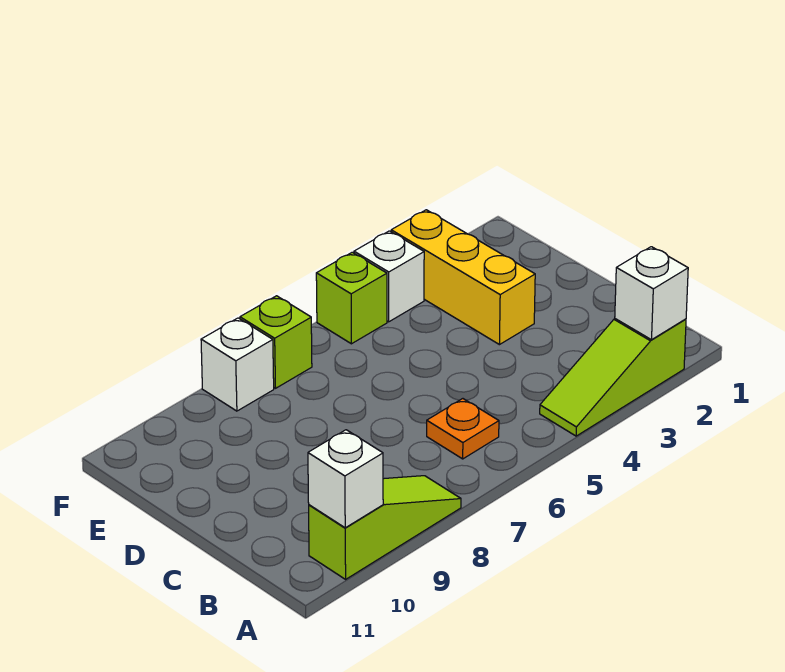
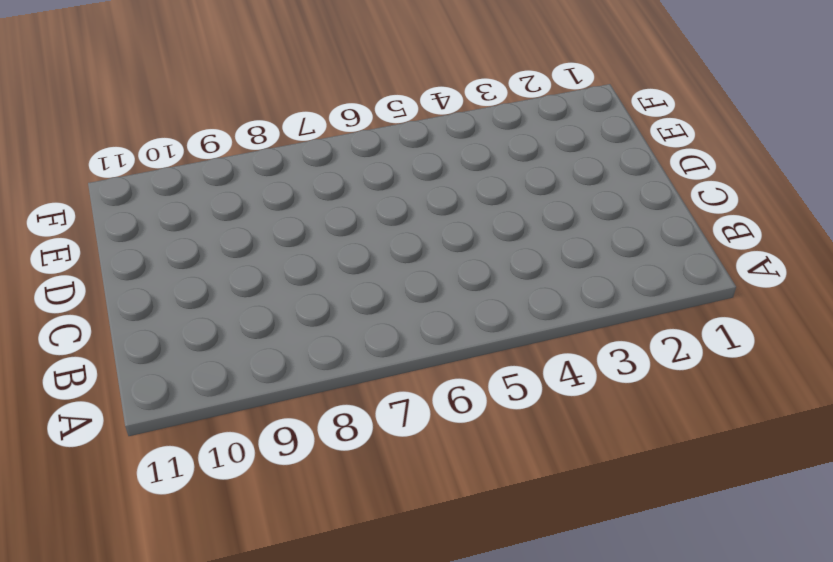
none -> lime slope A2:A4 level 1 top 2
none -> lime slope A8:A10 level 1 top 10

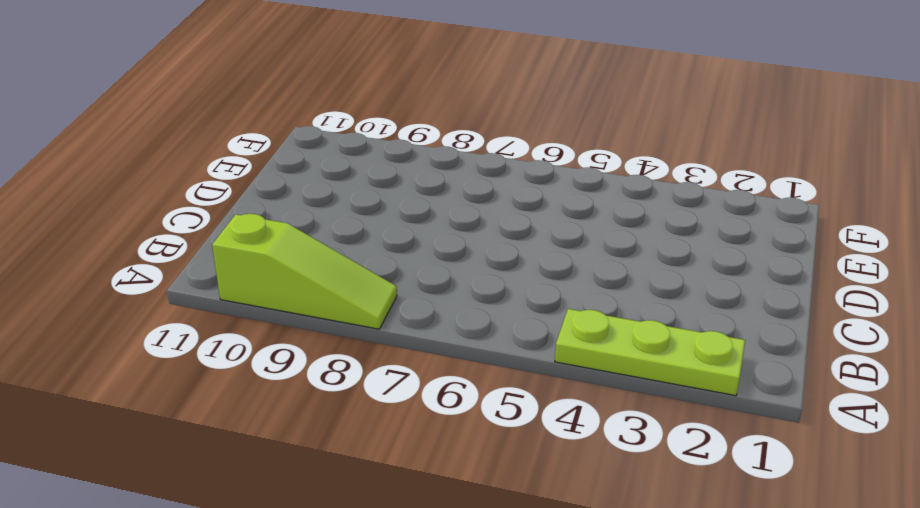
lime plate A2:A4 level 1 -> lime slope A2:A4 level 1 top 2
none -> orange plate B6 level 1
none -> yellow brick D3:F3 level 1

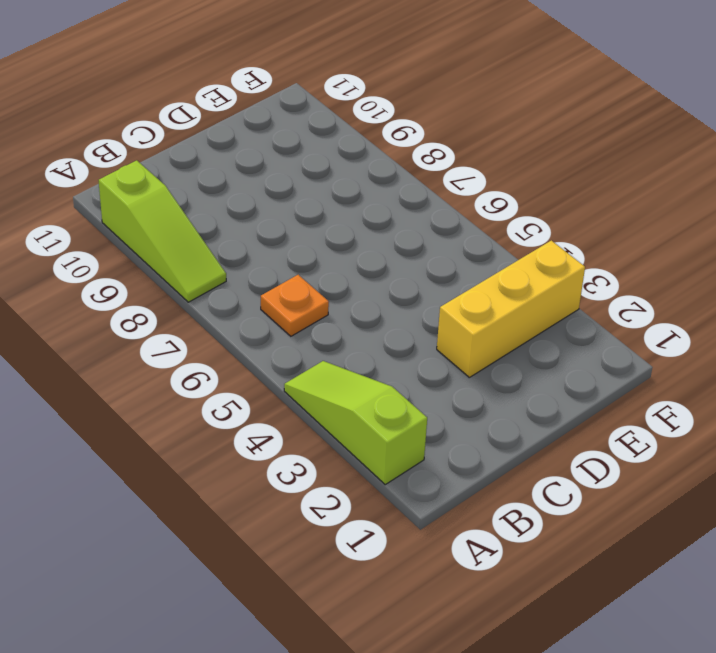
none -> white brick F4 level 1
none -> lime brick F5 level 1

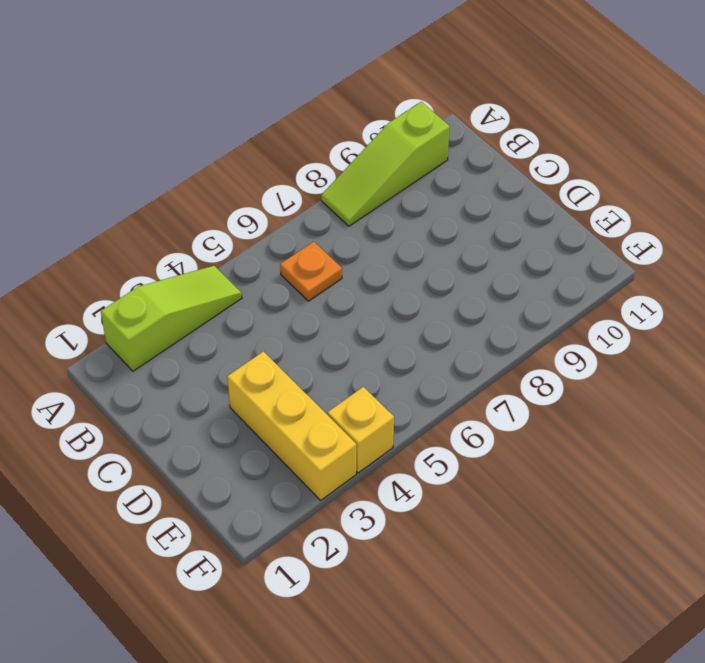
yellow brick F4 level 1 -> white brick F4 level 1
none -> lime brick F5 level 1
none -> lime brick F7 level 1

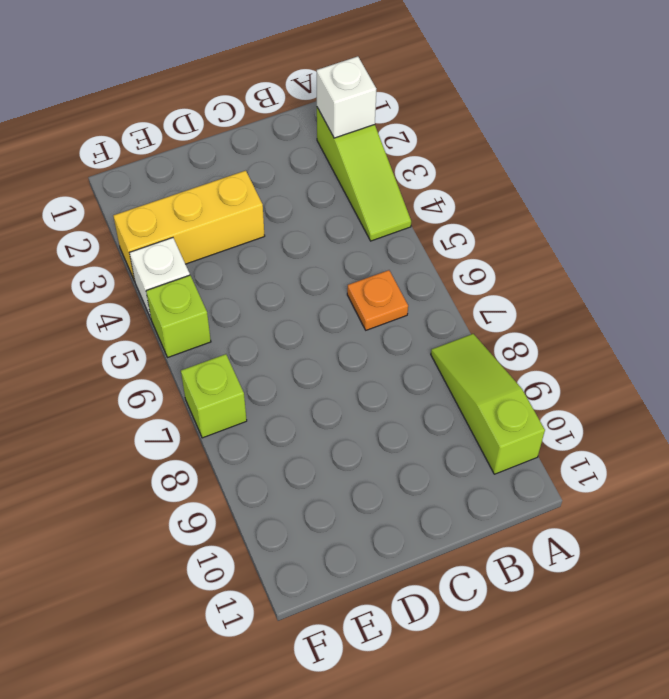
none -> white brick F8 level 1
none -> white brick A10 level 2

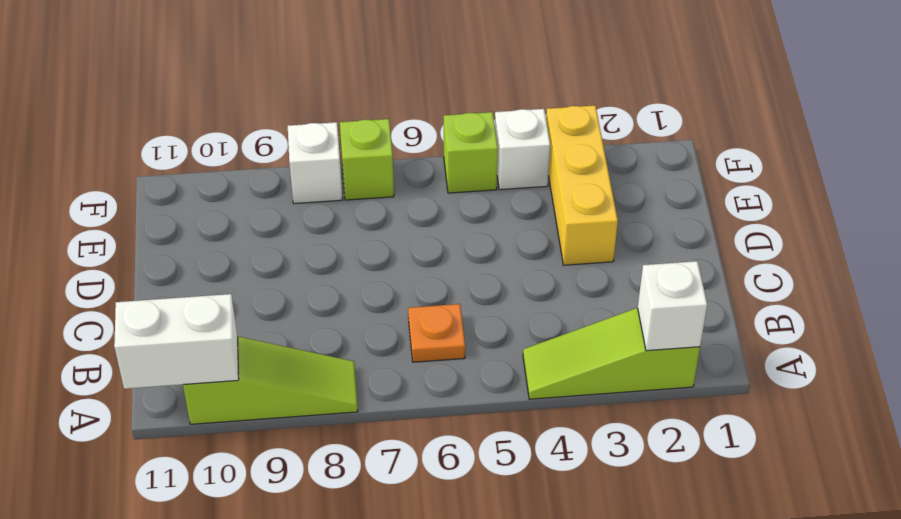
white brick A10:A11 level 2 -> white brick A10 level 2

